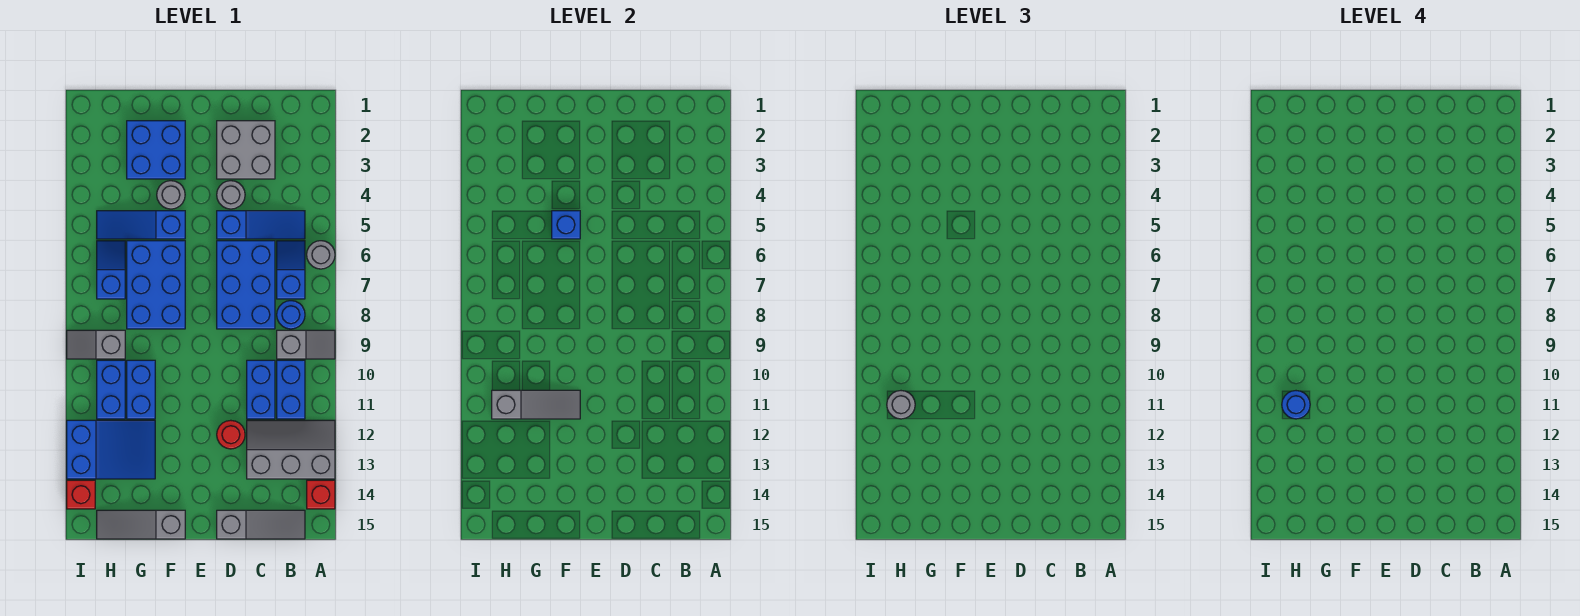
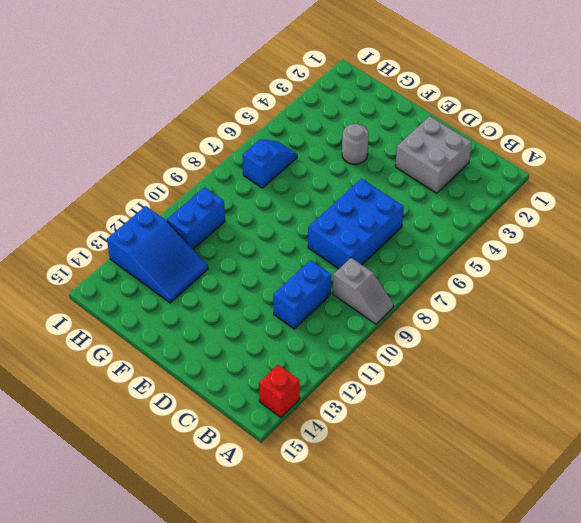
none -> grey round brick A6 level 1
none -> grey slope A12:C13 level 1 top 13
none -> blue slope B5:D5 level 1 top D

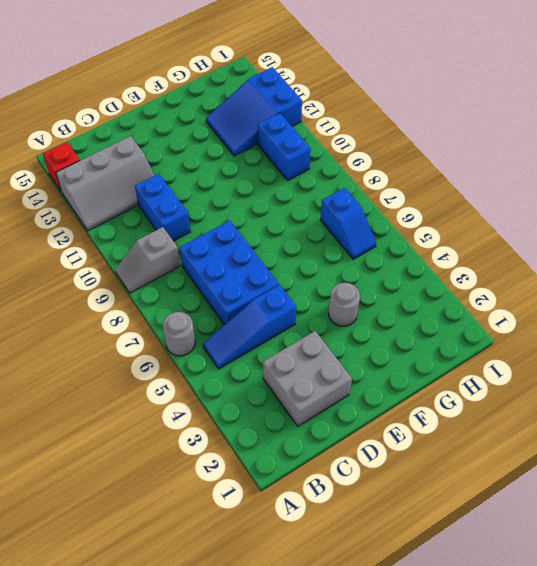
none -> blue slope B6:B7 level 1 top 7
none -> blue round brick B8 level 1
none -> blue brick B10:B11 level 1

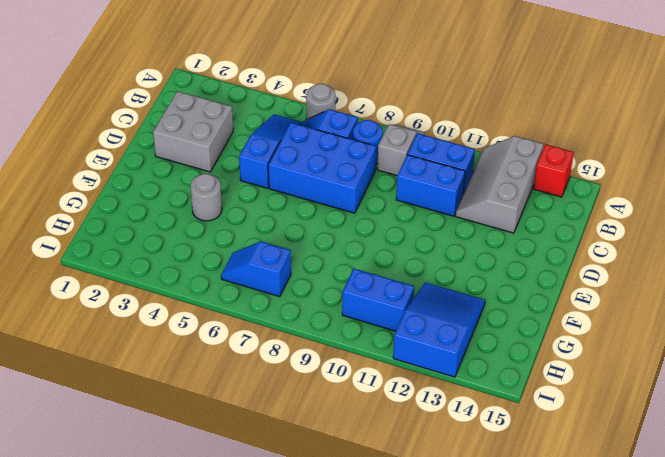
none -> grey slope B15:D15 level 1 top D
none -> grey round brick D4 level 1
none -> red round brick D12 level 1

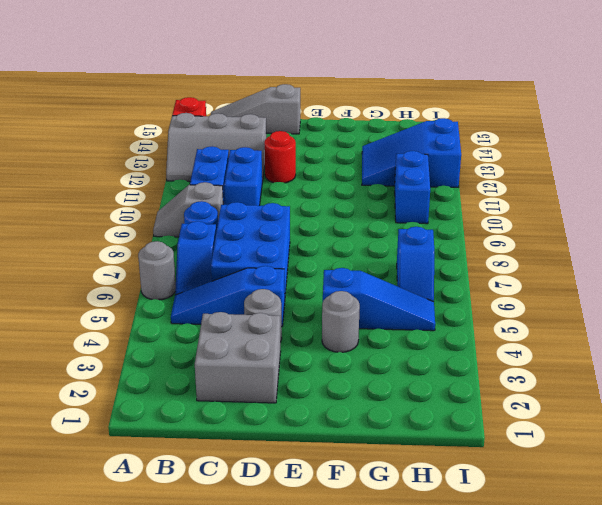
none -> blue brick F2:G3 level 1
none -> blue brick F6:G8 level 1
none -> grey slope F15:H15 level 1 top F

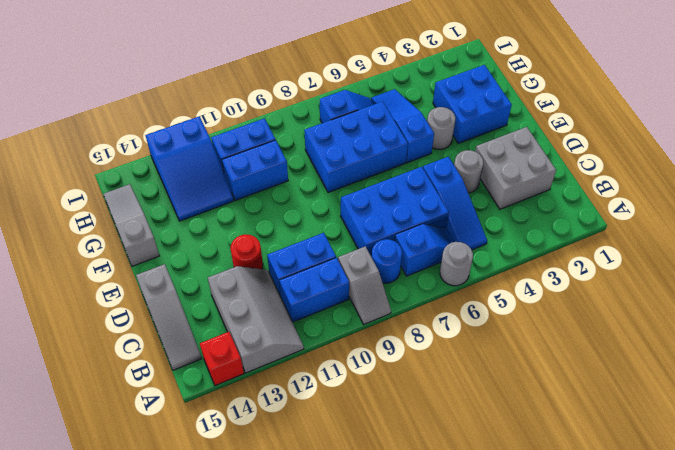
none -> grey slope H9:I9 level 1 top H
none -> red brick I14 level 1
none -> blue brick F5 level 2

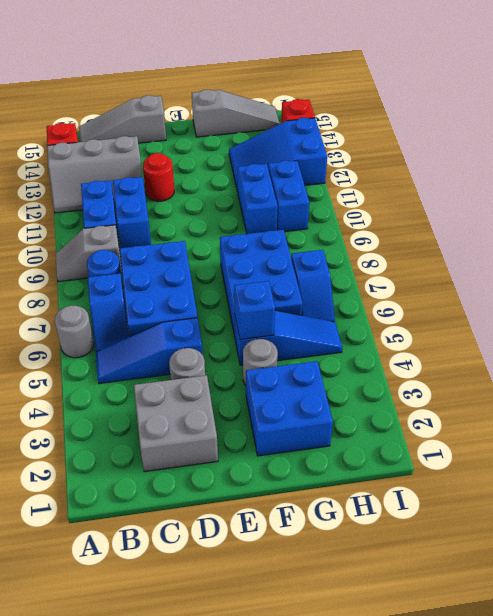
none -> grey slope H9:I9 level 1 top H
none -> grey slope F11:H11 level 2 top H
none -> grey round brick H11 level 3

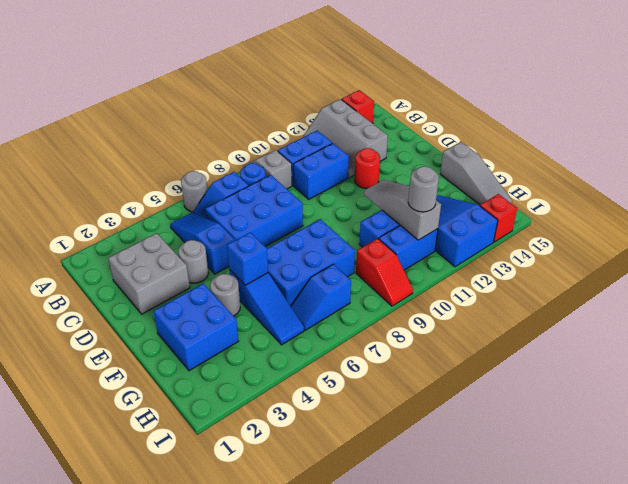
red slope H9:I9 level 1 top H -> grey slope H9:I9 level 1 top H
none -> grey slope B15:D15 level 1 top D
none -> blue round brick H11 level 4

